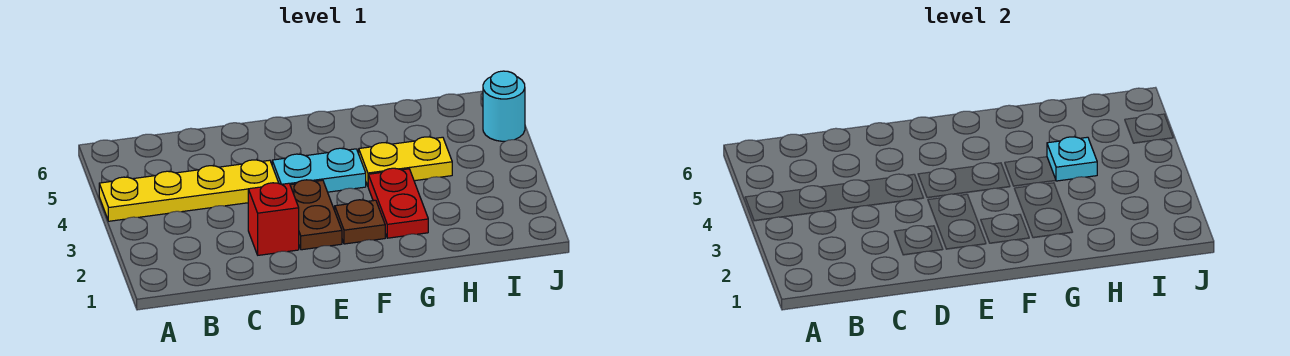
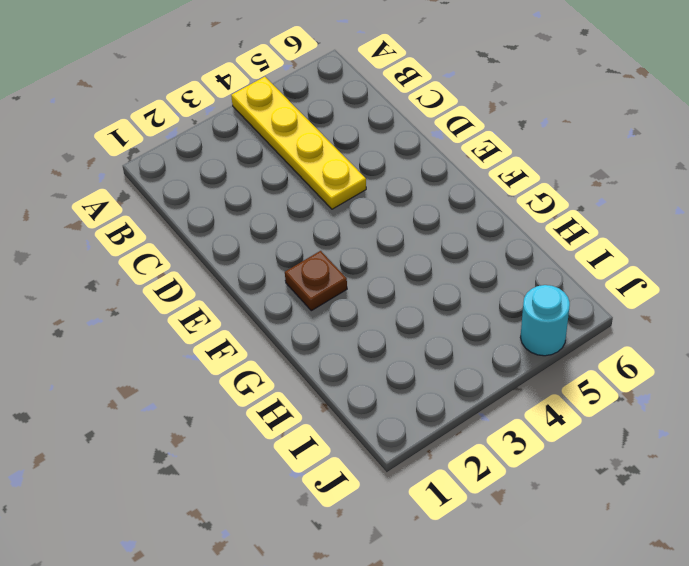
none -> red brick D2 level 1
none -> brown plate E2:E3 level 1

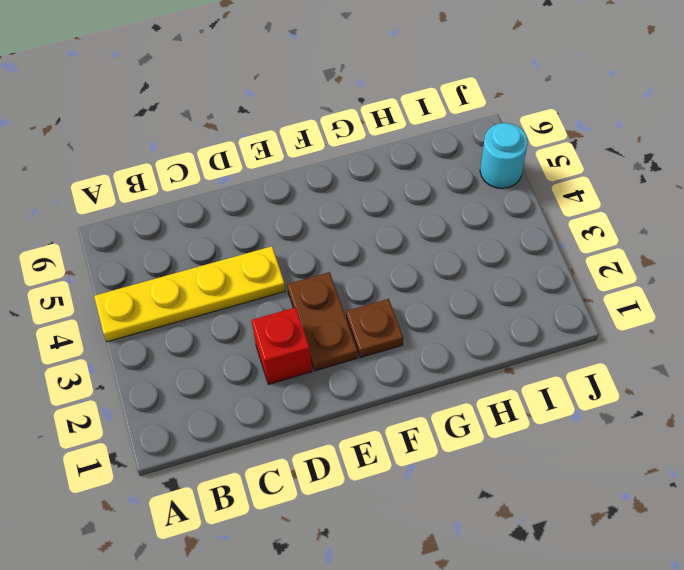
none -> cyan plate E4:F4 level 1
none -> red plate G2:G3 level 1

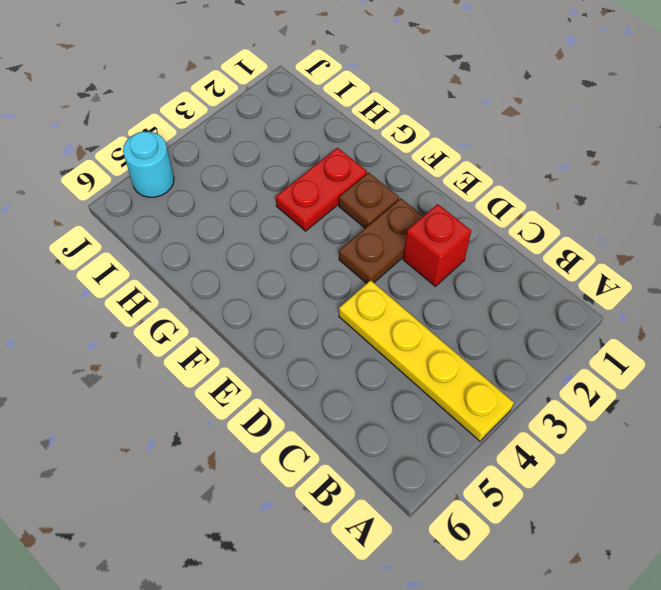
none -> cyan plate E4:F4 level 1
none -> yellow plate G4:H4 level 1

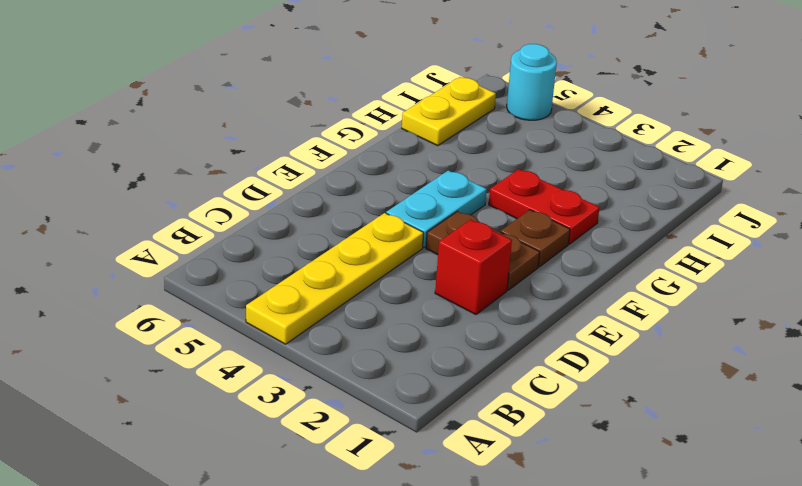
yellow plate H6:I6 level 1 -> yellow plate G4:H4 level 1
none -> cyan plate H4 level 2

